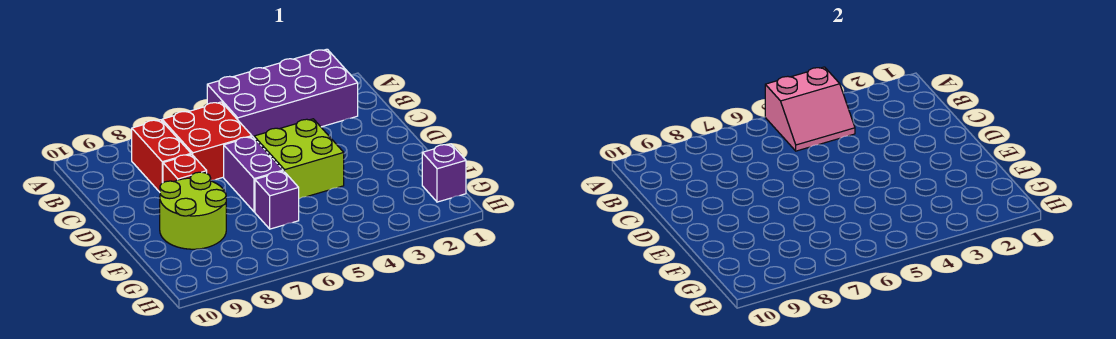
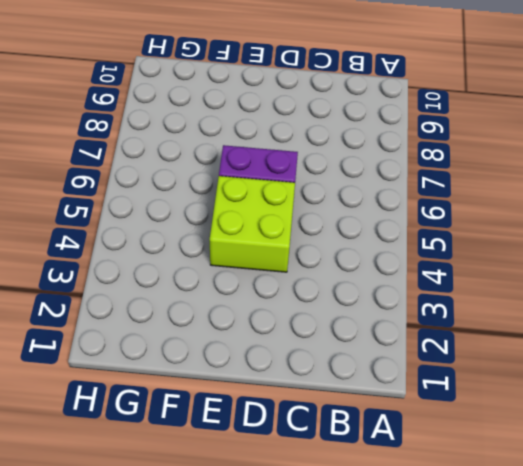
none -> purple brick A2:B5 level 1
none -> red brick B6:C7 level 1

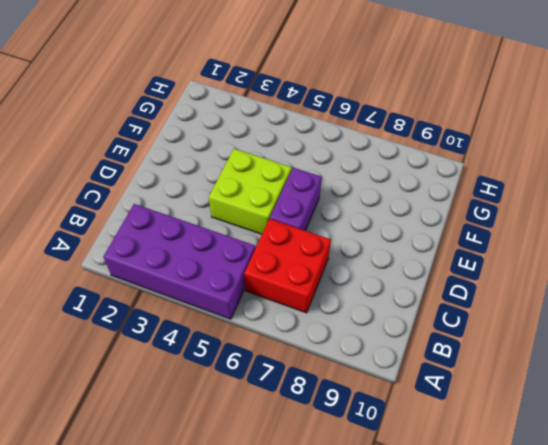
none -> red brick B8:C8 level 1
none -> red brick D8 level 1

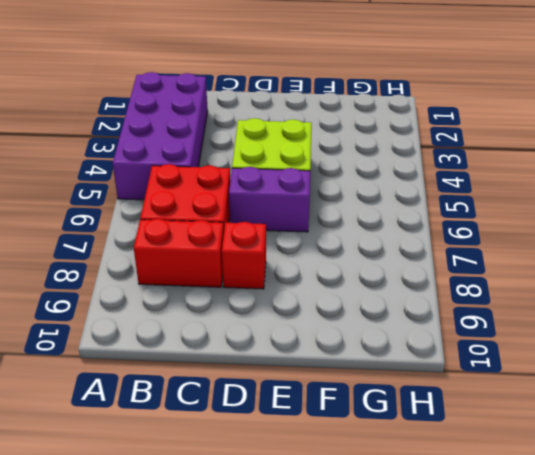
none -> lime round brick E8:F9 level 1
none -> purple brick F6 level 1

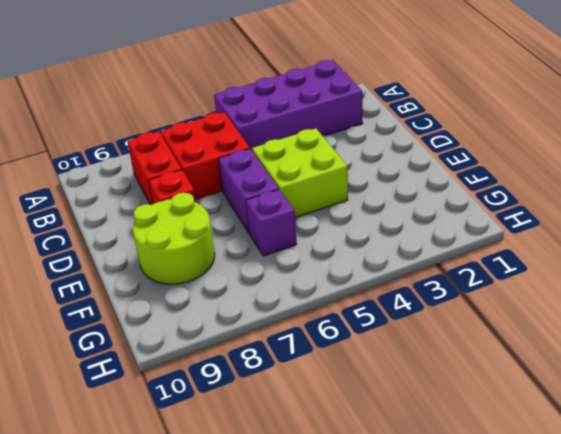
none -> purple brick G1 level 1
none -> pink slope A4:B5 level 2 top A

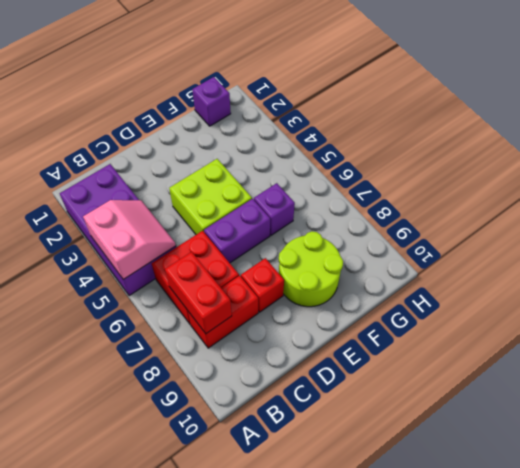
red brick B7:B8 level 2 -> none

